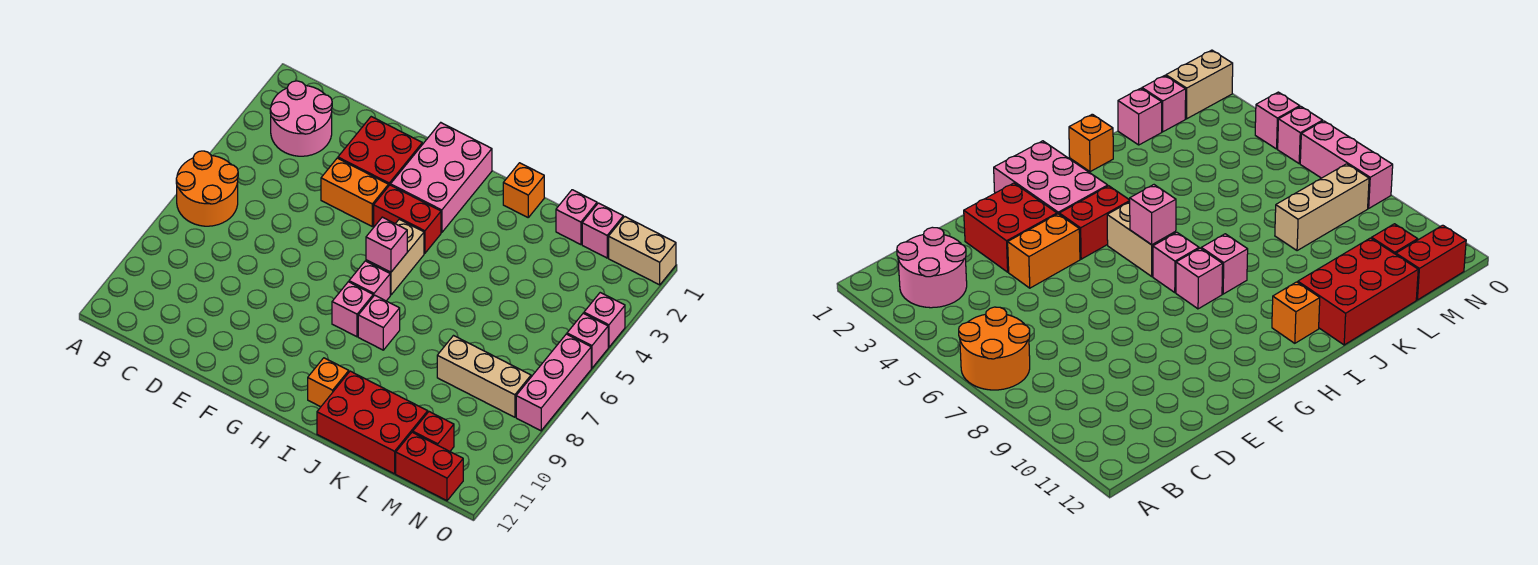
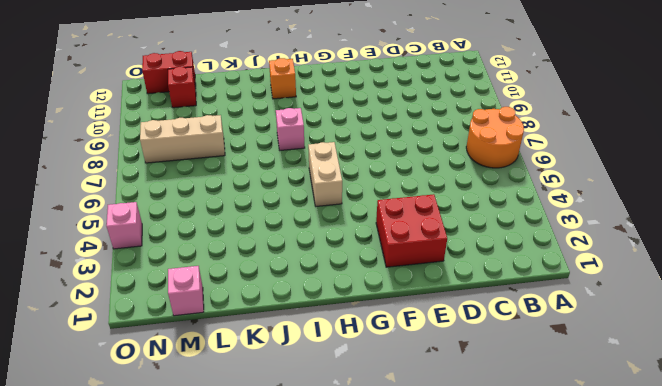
none -> pink round brick B2:C3 level 1
none -> orange brick E4:F4 level 1
none -> pink brick G1:H3 level 1

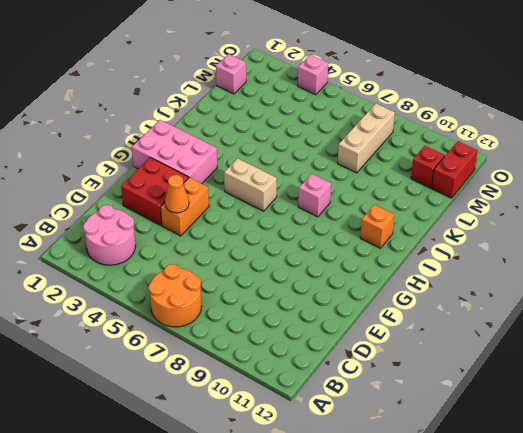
orange cone E4 level 2 -> none
none -> red brick G4:H4 level 1
none -> pink brick H7 level 1
none -> pink brick H8 level 1

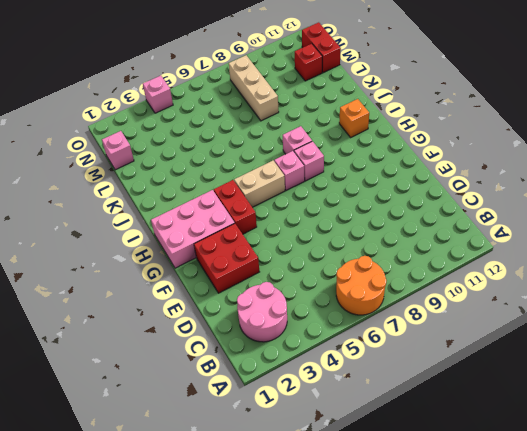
none -> orange brick E4:F4 level 1
none -> orange brick J1 level 1
none -> red brick J11:L12 level 1

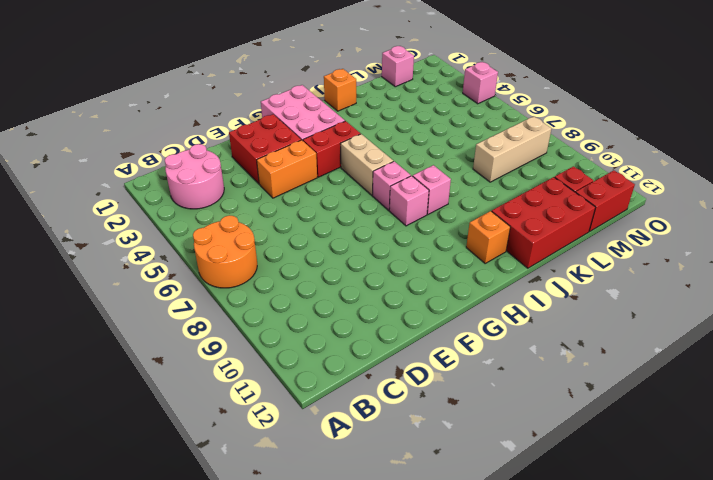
none -> pink brick L1 level 1
none -> tan brick N1:O1 level 1
none -> pink brick O5 level 1

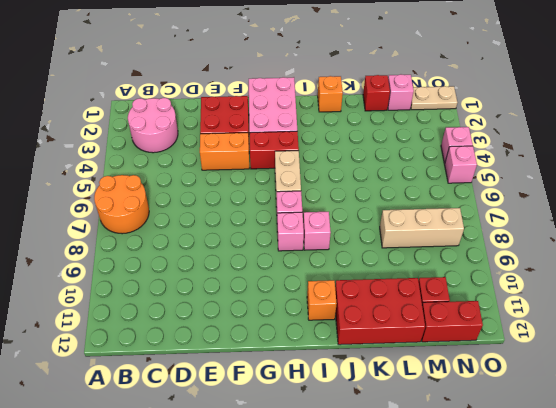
red brick L1 level 1 -> pink brick L1 level 1
tan plate N1:O1 level 1 -> tan brick N1:O1 level 1
none -> pink brick O6:O8 level 1
none -> pink brick H6 level 2

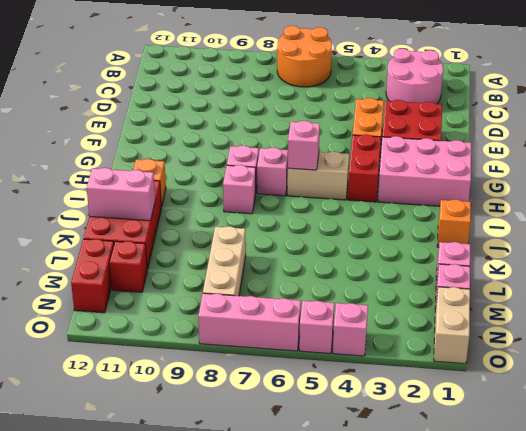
pink brick K11:K12 level 2 -> none

